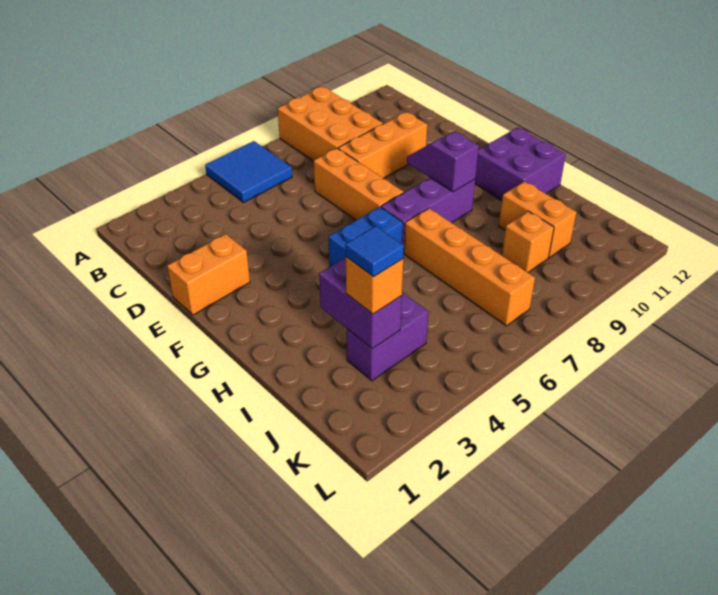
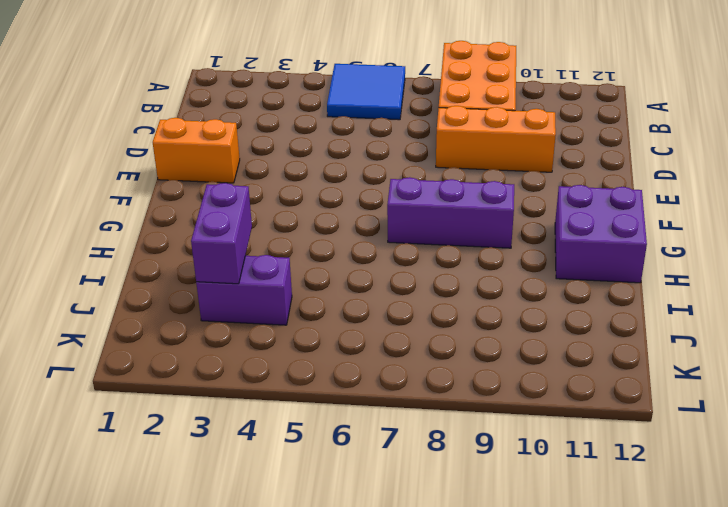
none -> orange brick D7:F7 level 1
none -> blue brick G5:G6 level 1
none -> orange brick H7:K7 level 1

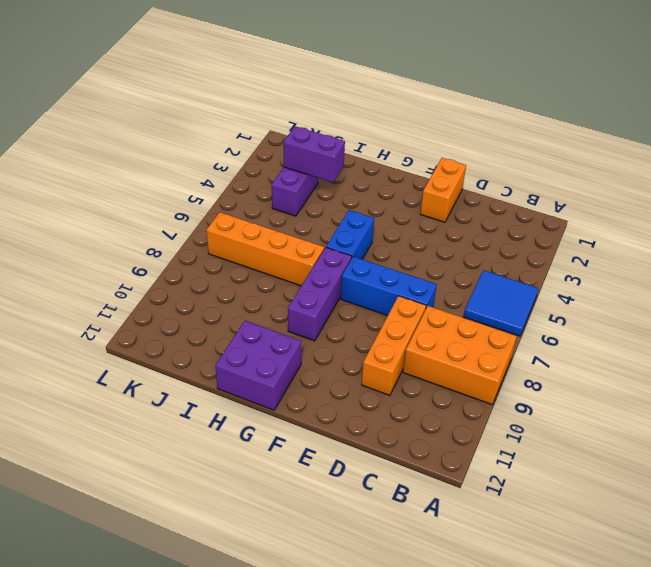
blue brick D7:F7 level 1 -> orange brick D7:F7 level 1
none -> orange brick I10:J10 level 1
none -> orange brick J9 level 1
none -> purple slope F9:G9 level 2 top G

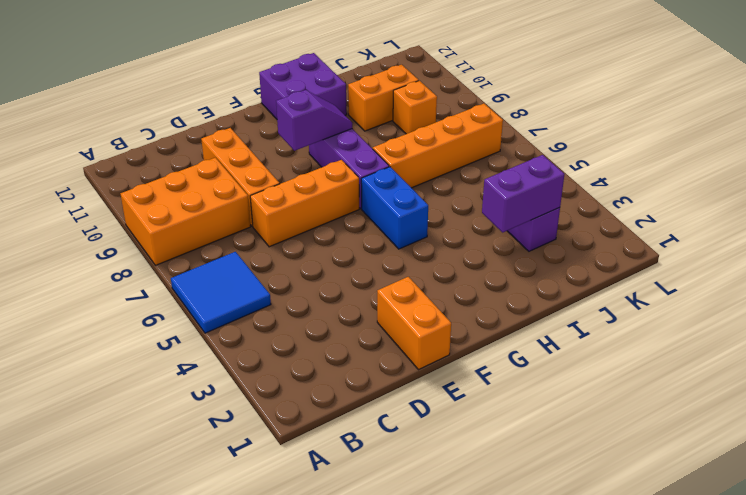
purple slope F9:G9 level 2 top F -> purple slope F9:G9 level 2 top G
none -> orange brick J3 level 3
none -> blue tile J3 level 4

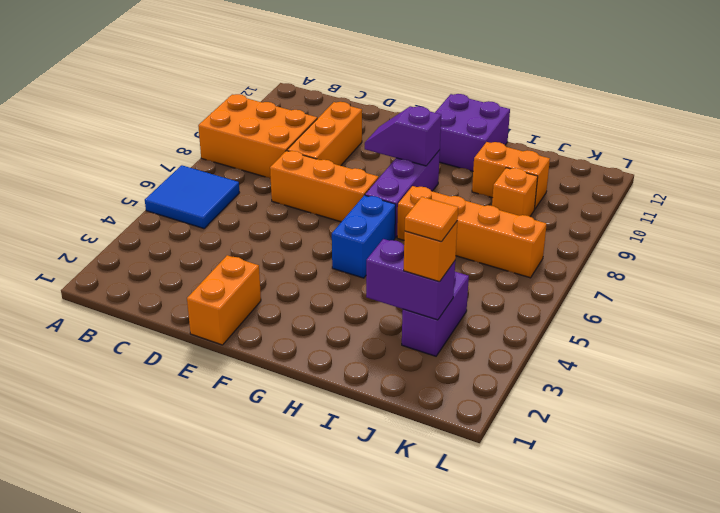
orange tile J3 level 4 -> blue tile J3 level 4

